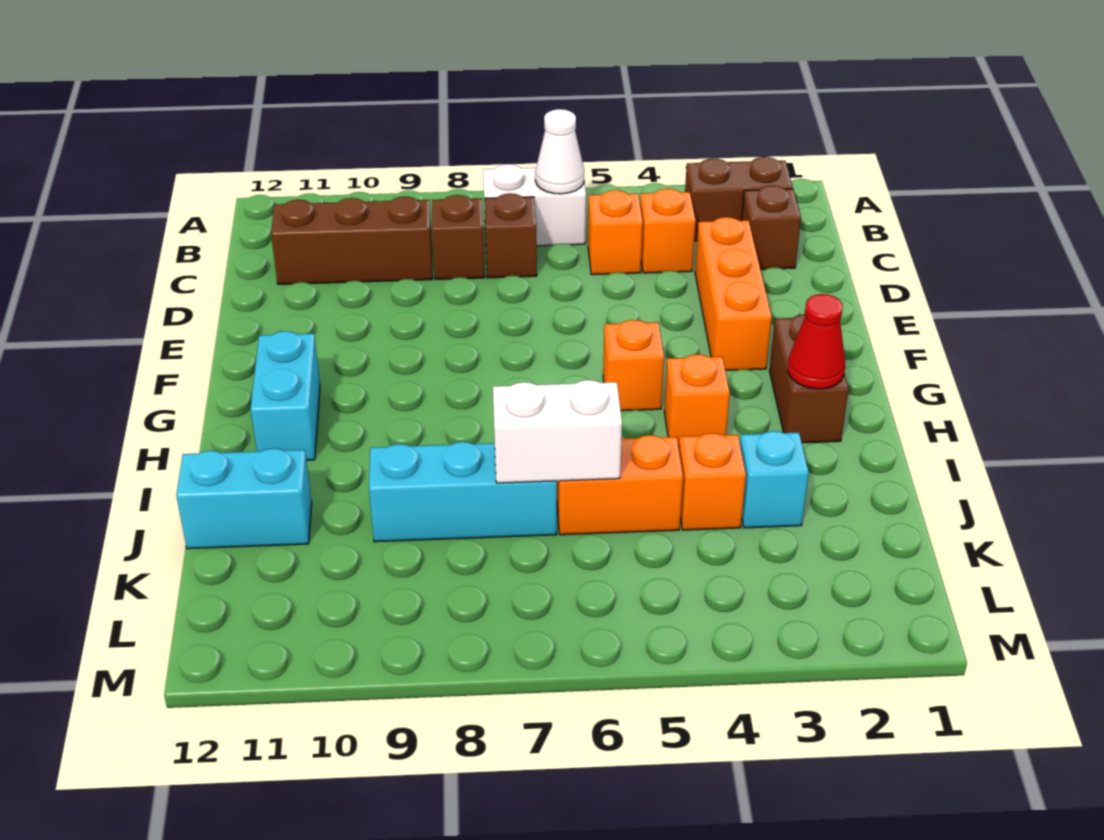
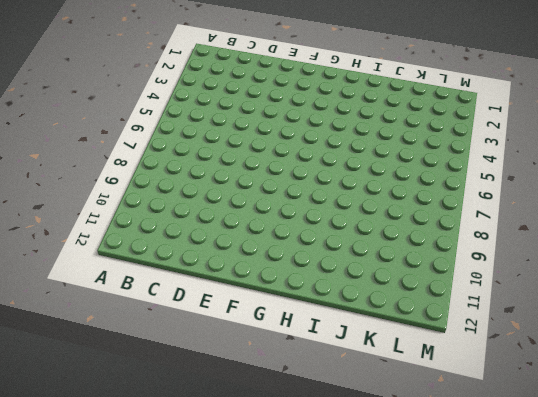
none -> brown brick B2:B3 level 1
none -> white brick B6:B7 level 1
none -> brown brick C2 level 1

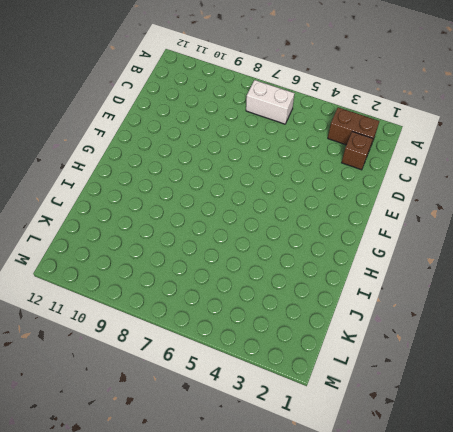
none -> orange brick C4 level 1
none -> orange brick C5 level 1
none -> brown brick C7 level 1

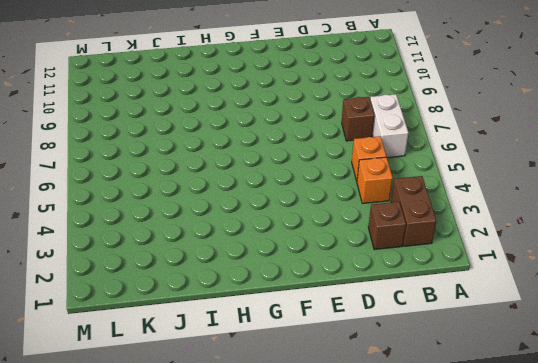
none -> brown brick C8 level 1
none -> brown brick C9:C11 level 1
none -> orange brick D3:F3 level 1

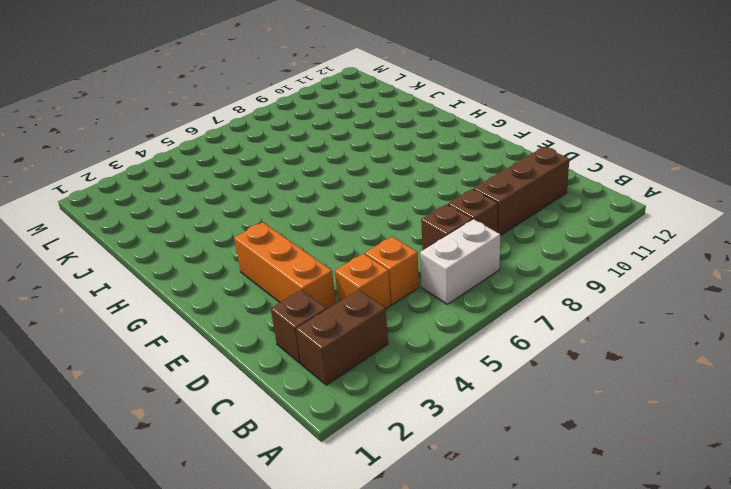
none -> brown brick G2:H2 level 1
none -> orange brick G5 level 1
none -> cyan brick G11:H11 level 1

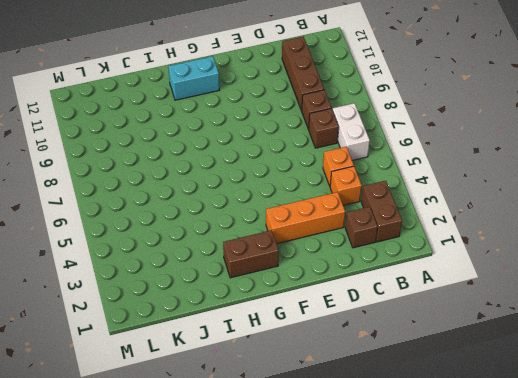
none -> orange brick G5 level 1
none -> orange brick H4 level 1
none -> cyan brick J3 level 1

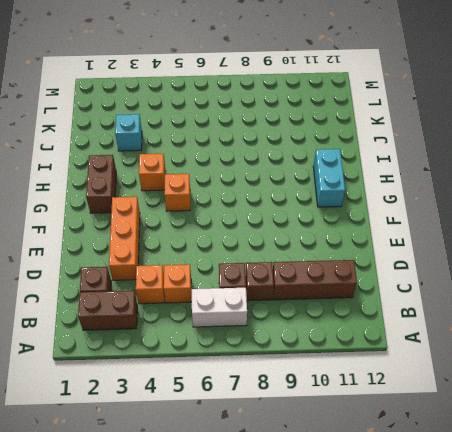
none -> orange brick J4 level 1
none -> orange brick J5:J6 level 1
none -> cyan brick J7:J9 level 1

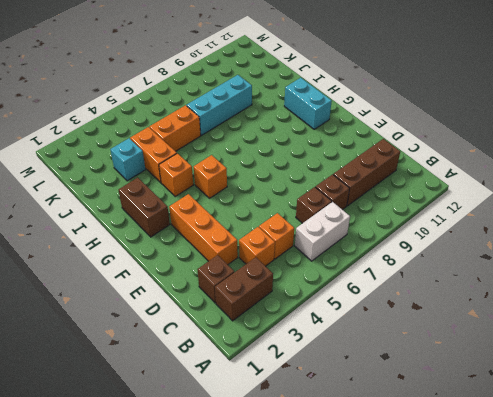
orange brick I4:J4 level 1 -> orange brick J4 level 1
none -> cyan brick J11:J12 level 1
none -> white cone B6 level 2
none -> red cone H2 level 2

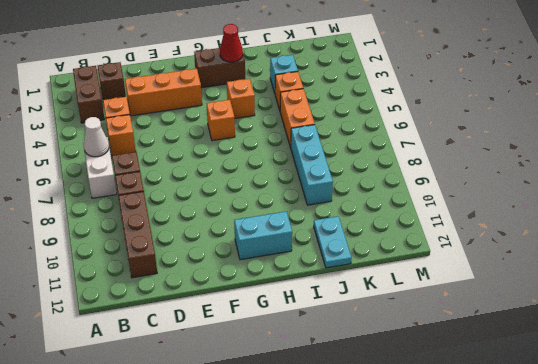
cyan plate J11:J12 level 1 -> cyan brick J11:J12 level 1
none -> white brick J6:J7 level 2

